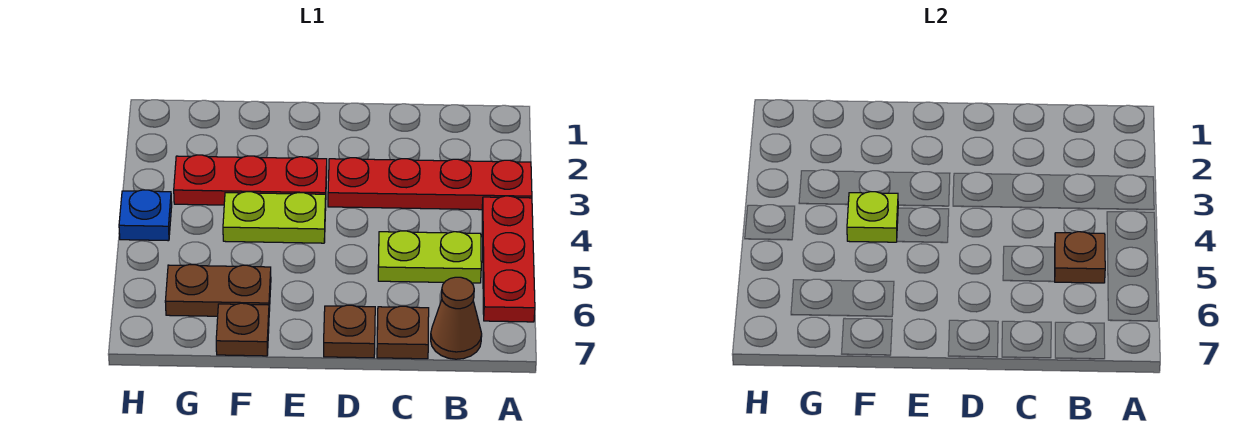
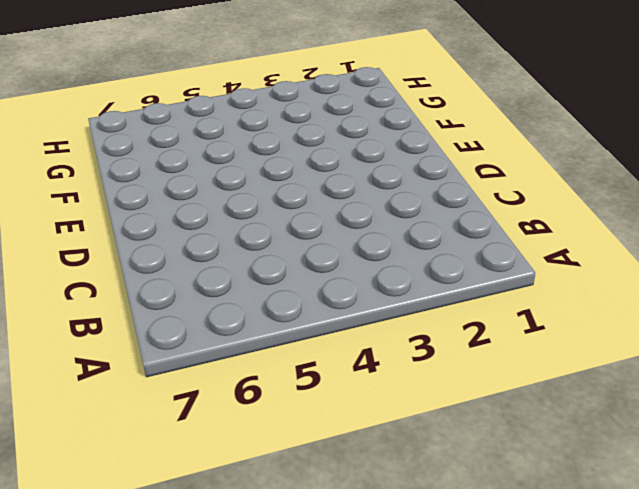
none -> red plate A3:D3 level 1
none -> red plate A4:A6 level 1
none -> lime plate B5:C5 level 1

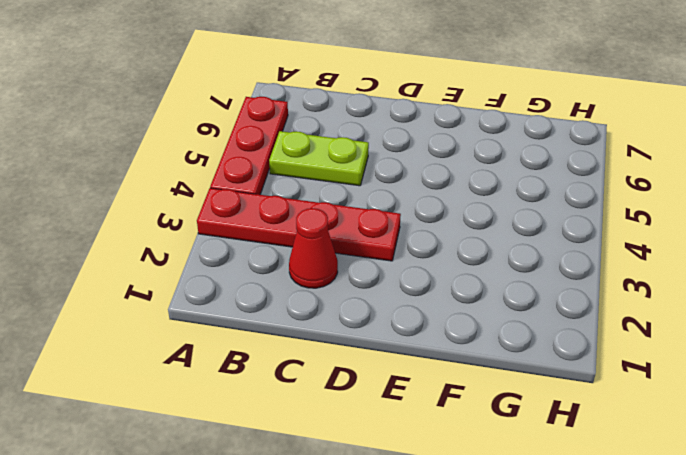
red cone C2 level 1 -> none
none -> brown cone B7 level 1
none -> brown plate C7 level 1
none -> brown plate D7 level 1

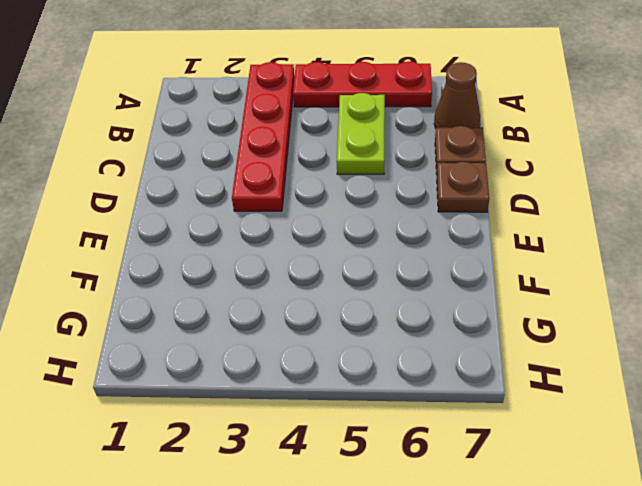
none -> red plate E3:G3 level 1
none -> lime plate E4:F4 level 1
none -> brown plate F6:G6 level 1

